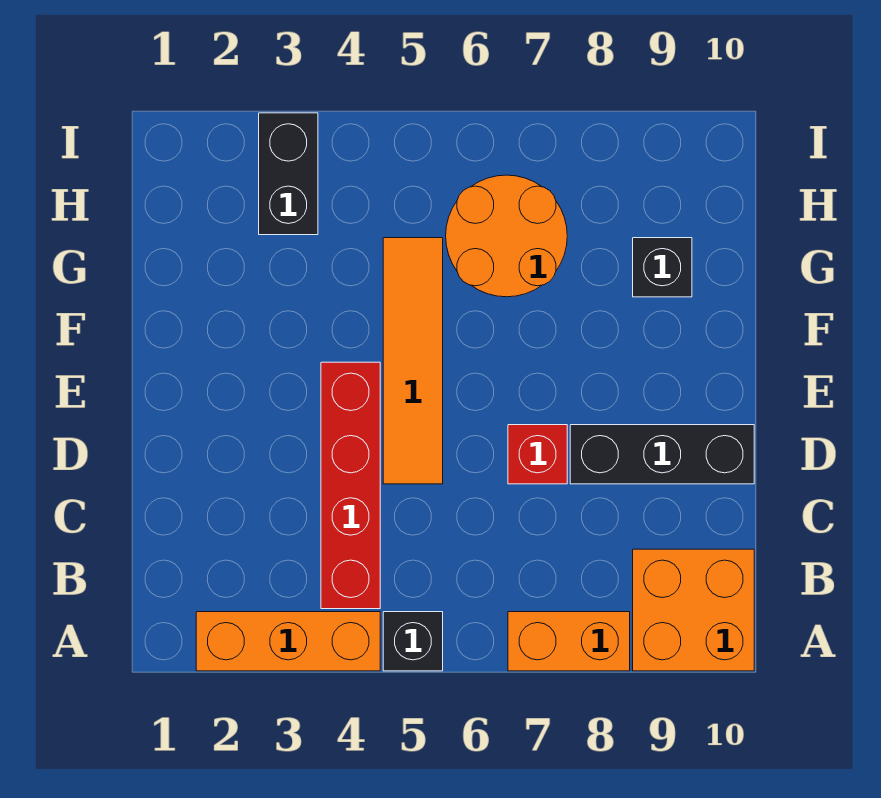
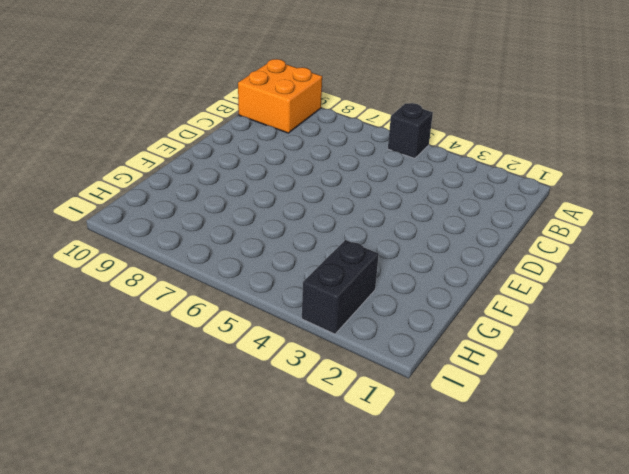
none -> orange brick A2:A4 level 1
none -> orange brick A7:A8 level 1

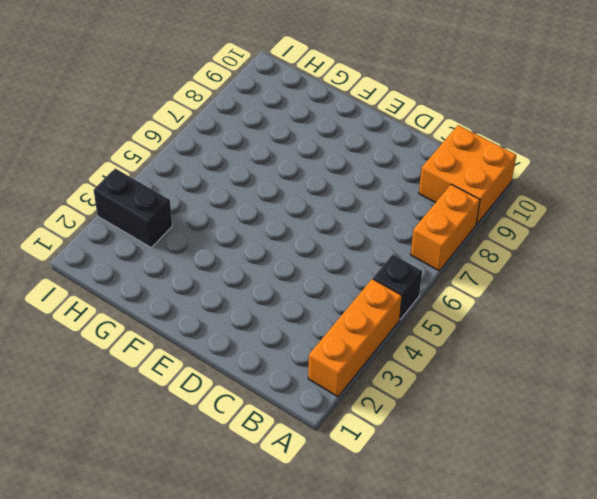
none -> red brick B4:E4 level 1
none -> orange tile D5:G5 level 1

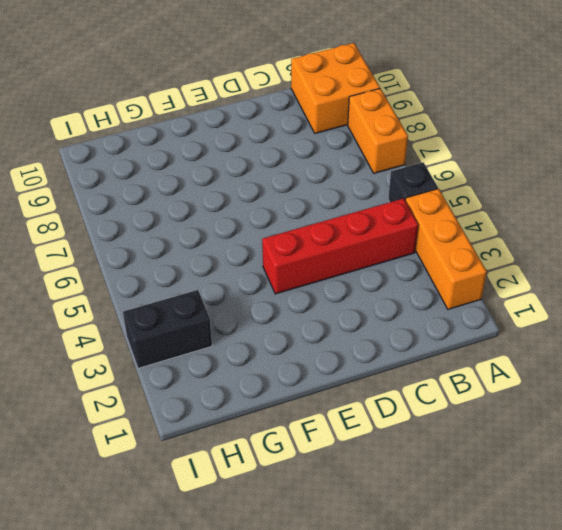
none -> orange tile D5:G5 level 1
none -> red brick D7 level 1

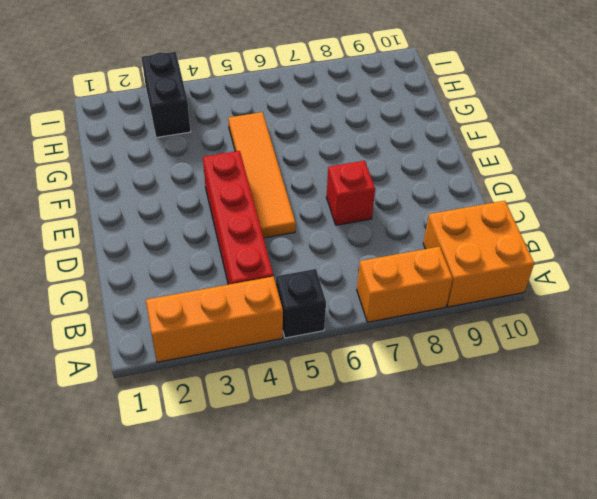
none -> black brick D8:D10 level 1
none -> orange round brick G6:H7 level 1

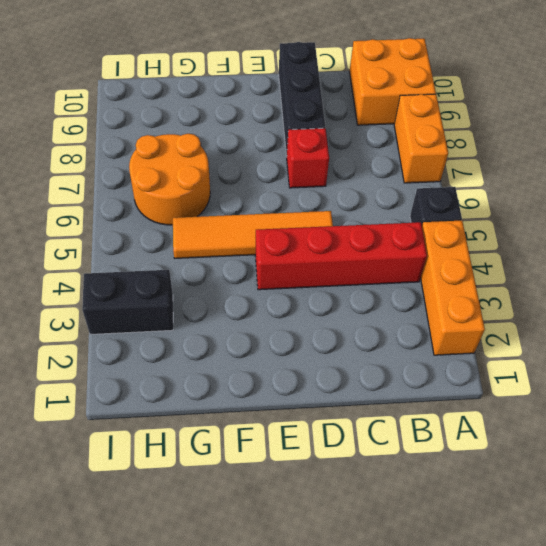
none -> black brick G9 level 1

